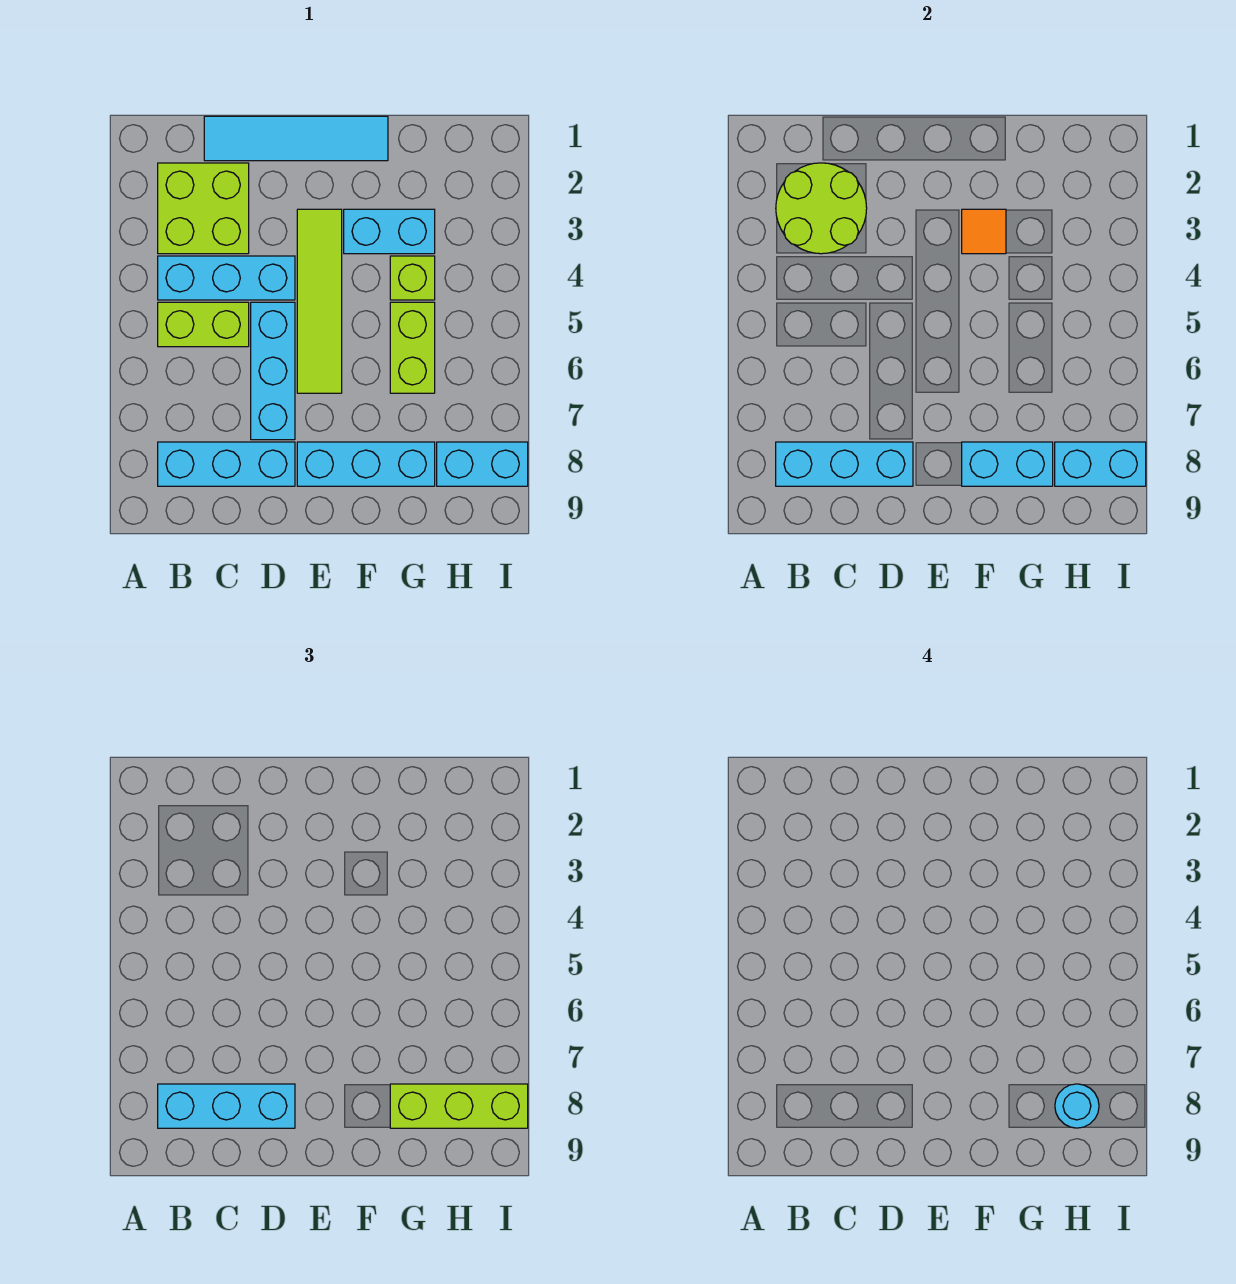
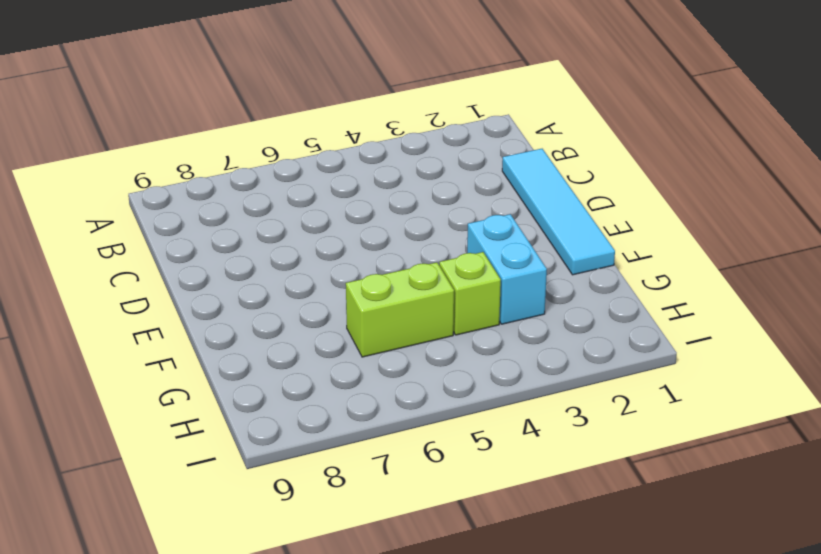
none -> lime brick B2:C3 level 1
none -> cyan brick B4:D4 level 1
none -> lime brick B5:C5 level 1

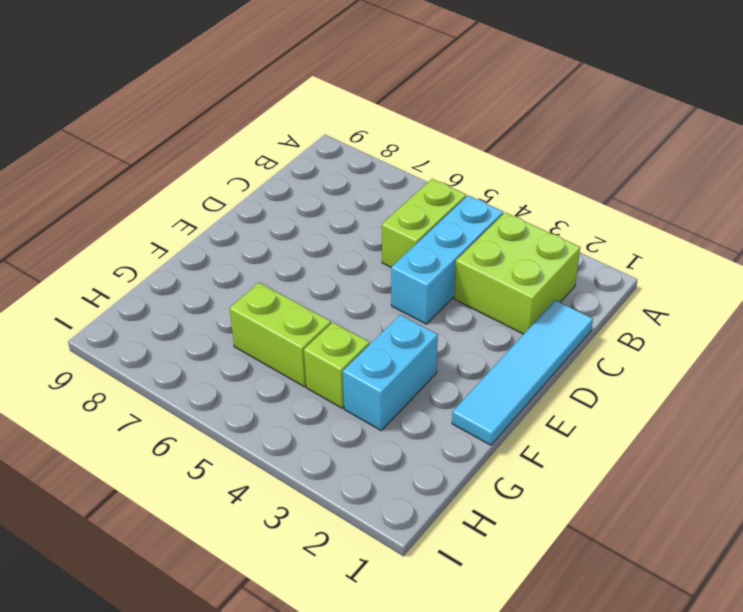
none -> cyan brick B8:D8 level 1
none -> cyan brick D5:D7 level 1
none -> lime tile E3:E6 level 1

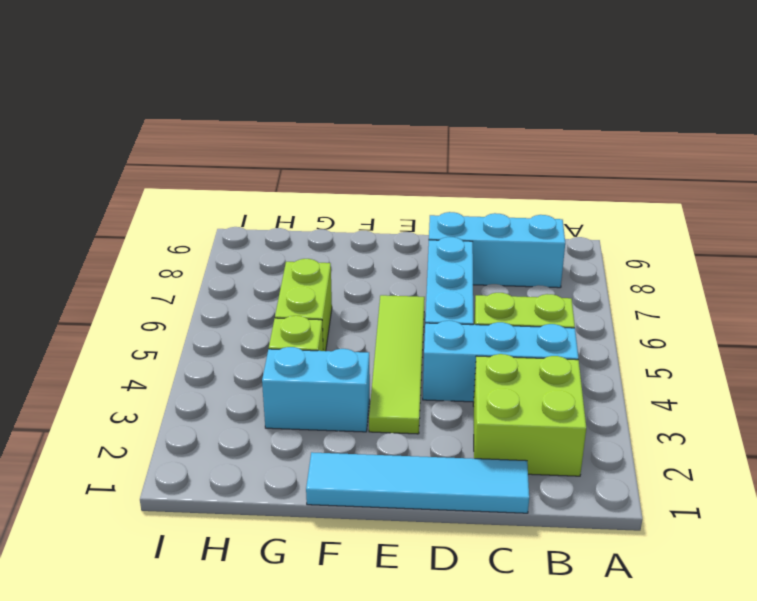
none -> cyan brick E8:G8 level 1
none -> cyan brick H8:I8 level 1
none -> lime round brick B2:C3 level 2

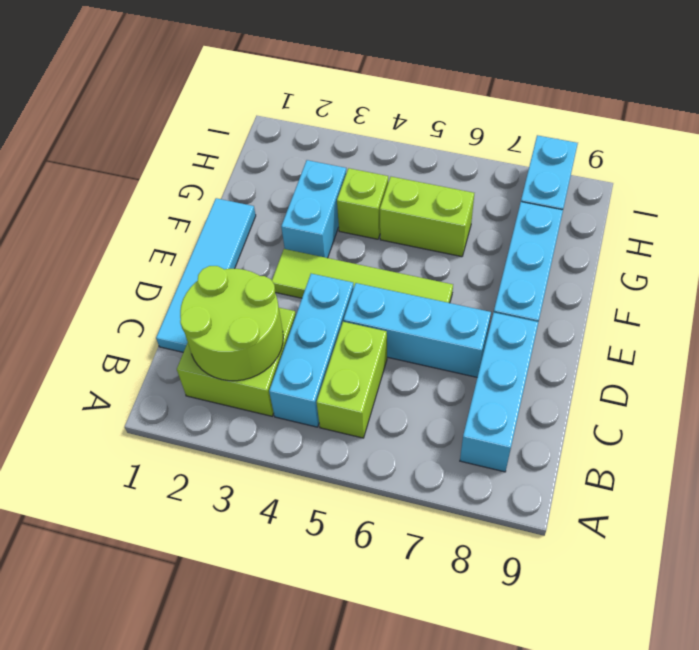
none -> cyan brick B8:D8 level 2
none -> orange tile F3 level 2
none -> cyan brick F8:G8 level 2

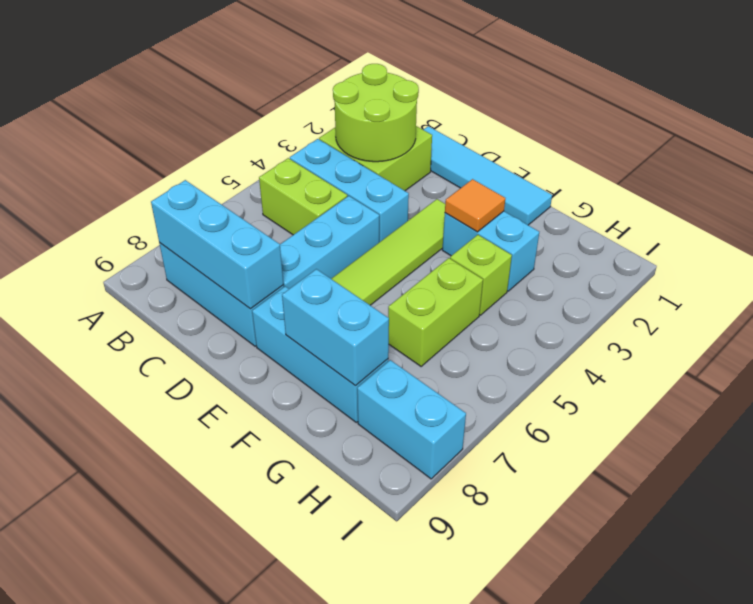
none -> cyan brick H8:I8 level 2
none -> cyan brick B8:D8 level 3
none -> lime brick G8:I8 level 3

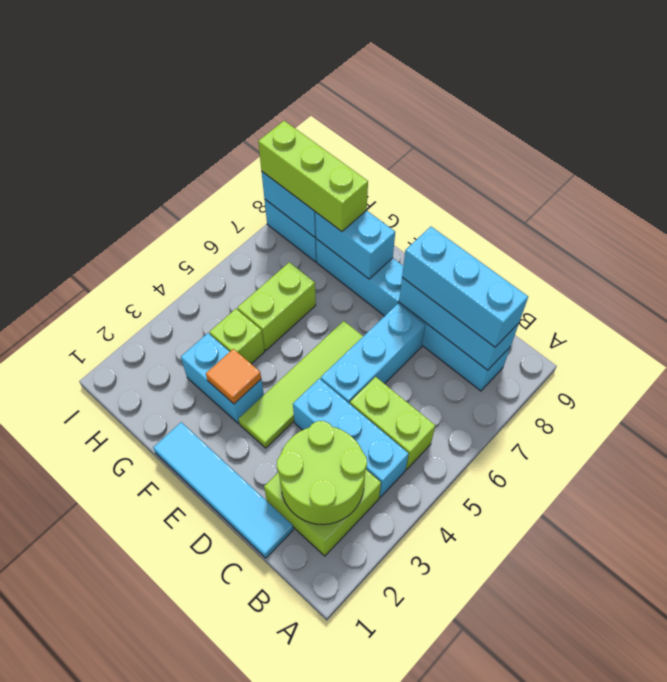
none -> cyan round brick H8 level 4

